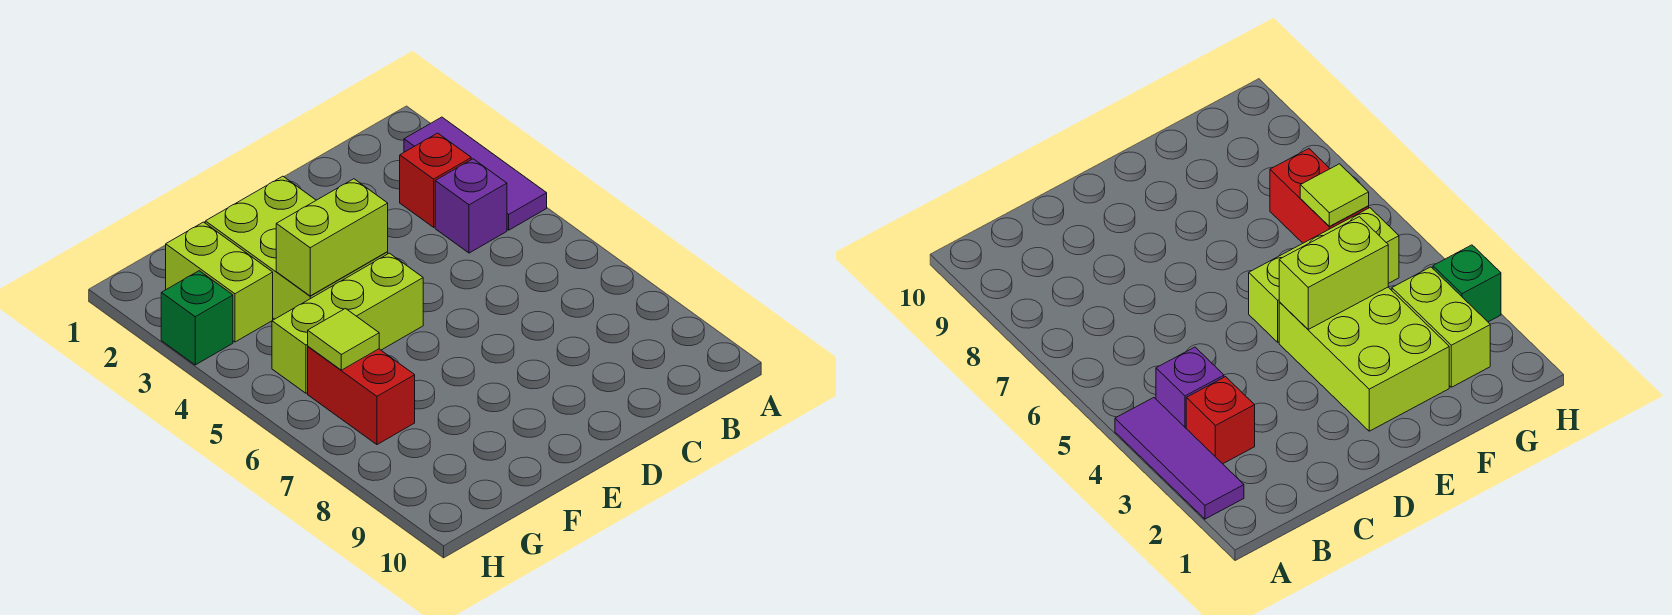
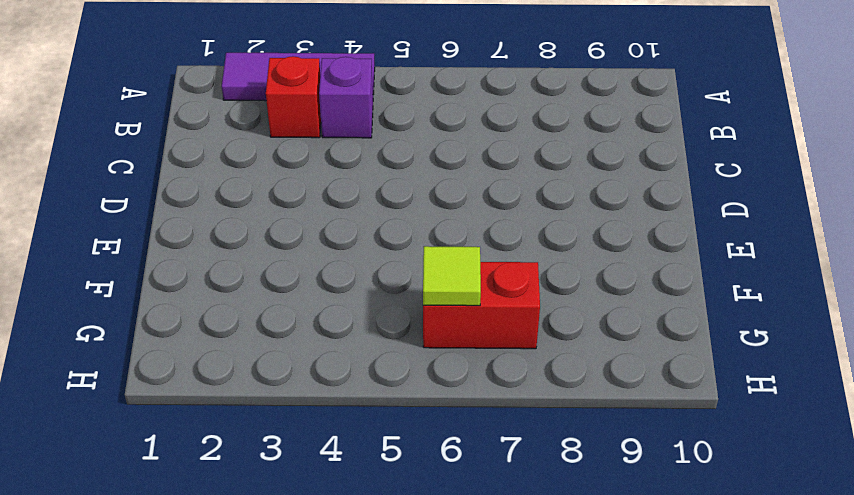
none -> lime brick E2:F4 level 1
none -> lime brick E5:G5 level 1

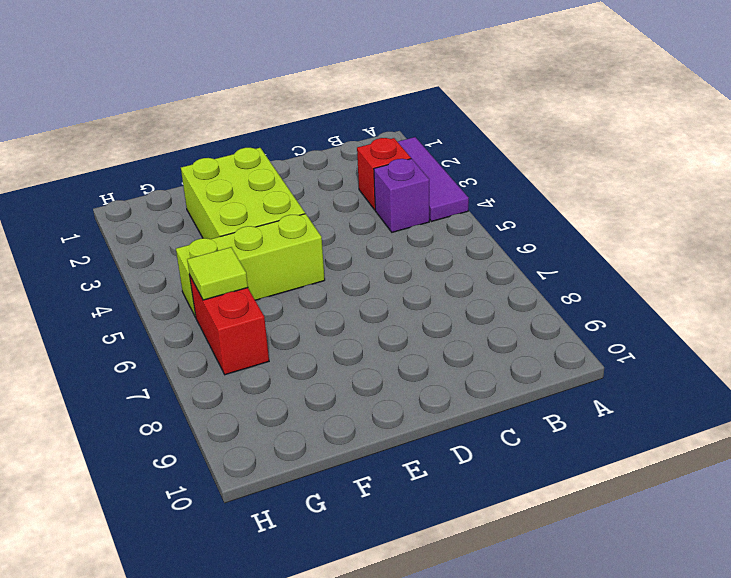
none -> lime brick G2:G3 level 1
none -> green brick H3 level 1

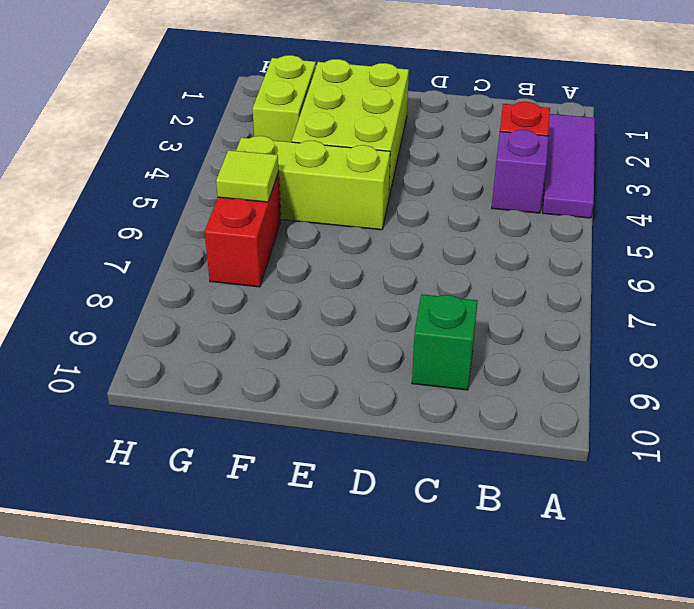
green brick C9 level 1 -> green brick H3 level 1
none -> lime brick E4:F4 level 2

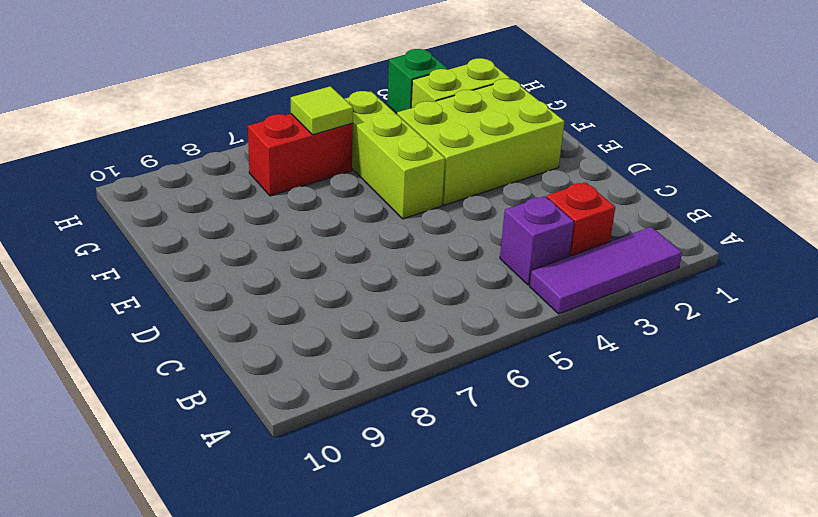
none -> lime brick E4:F4 level 2

